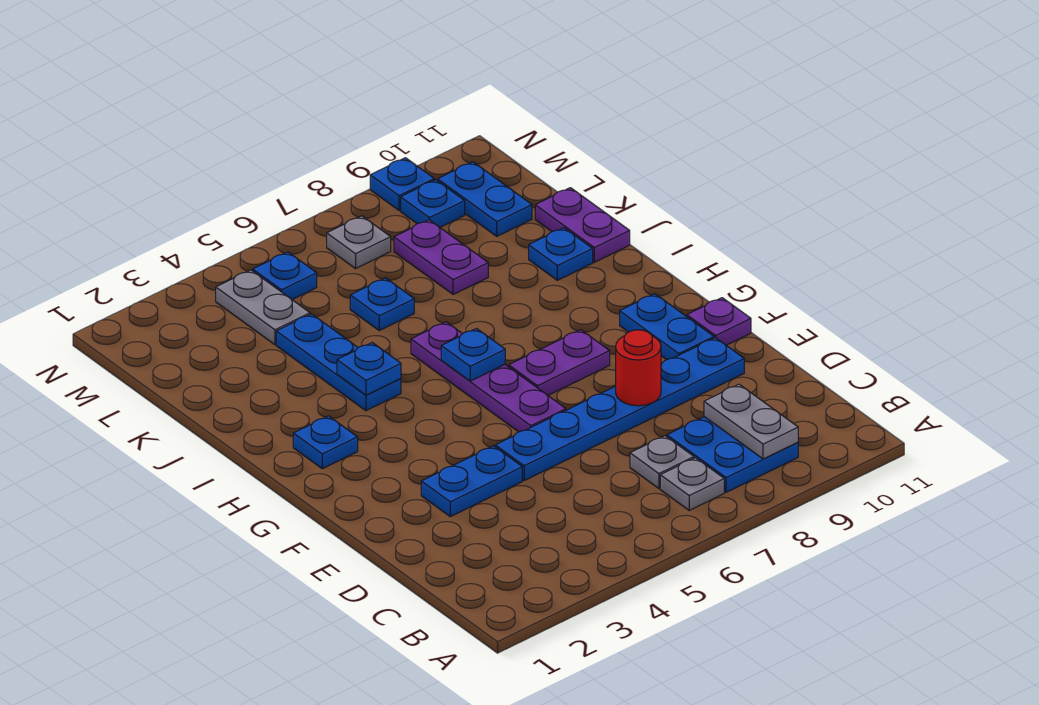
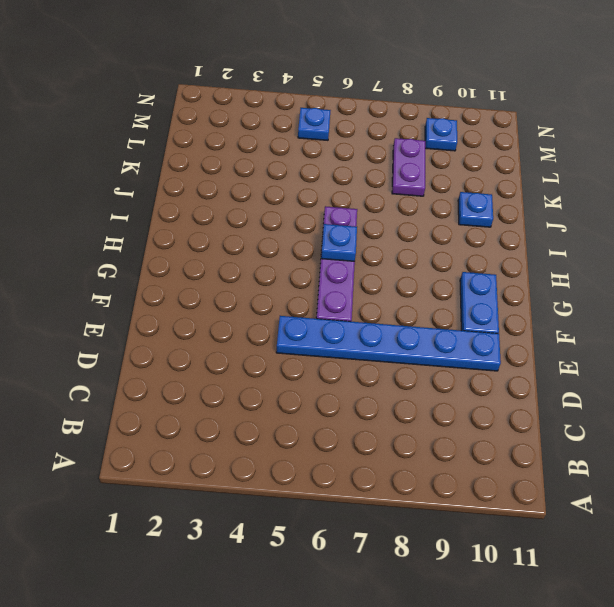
none -> grey plate B7 level 1
none -> blue plate B8:C9 level 1
none -> grey plate C7 level 1

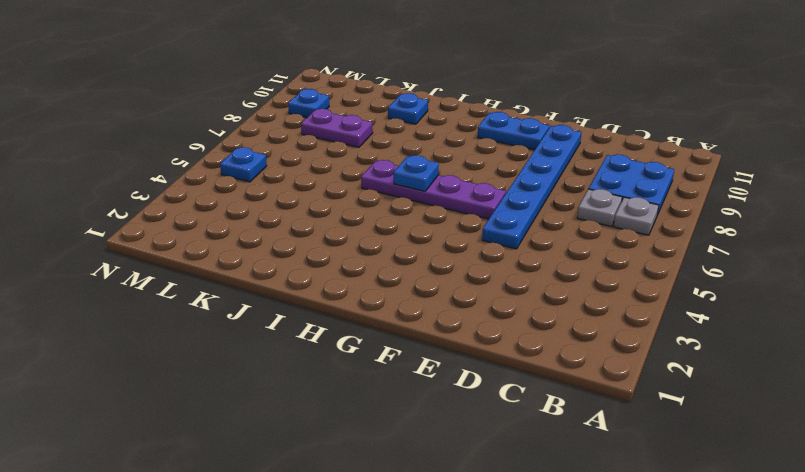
none -> blue plate E3:E4 level 1
none -> purple plate F11 level 1
none -> purple plate G7:G8 level 1

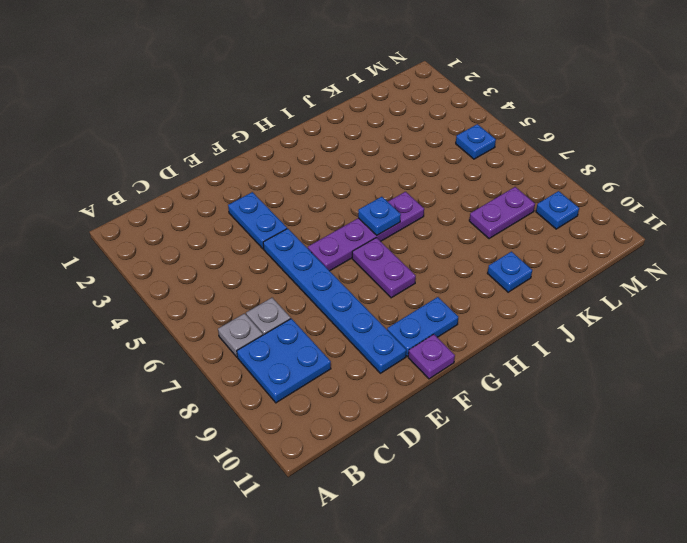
none -> blue plate H2 level 1
none -> blue plate I4:K4 level 1
none -> purple plate J11:K11 level 1

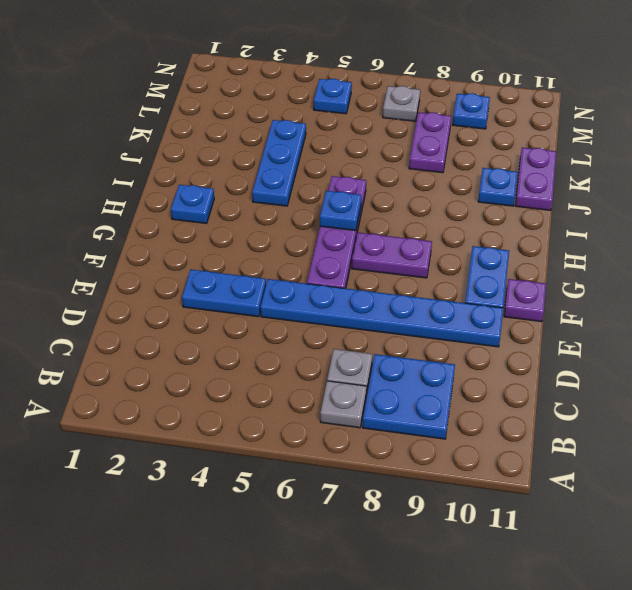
none -> blue plate K6 level 1
none -> grey plate L4:M4 level 1
none -> blue plate L10:M10 level 1

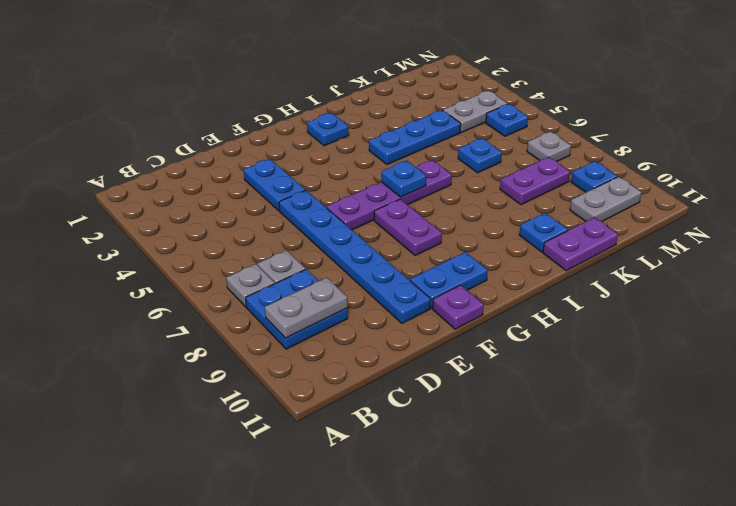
grey plate L10:M10 level 1 -> blue plate L10:M10 level 1
none -> blue plate N9 level 1
none -> red round brick E8 level 2
none -> blue plate I4 level 2

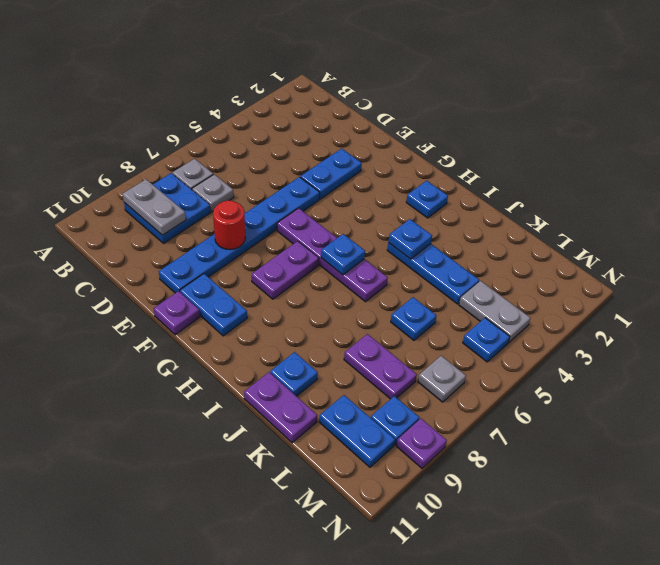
purple plate N9 level 1 -> blue plate N9 level 1

